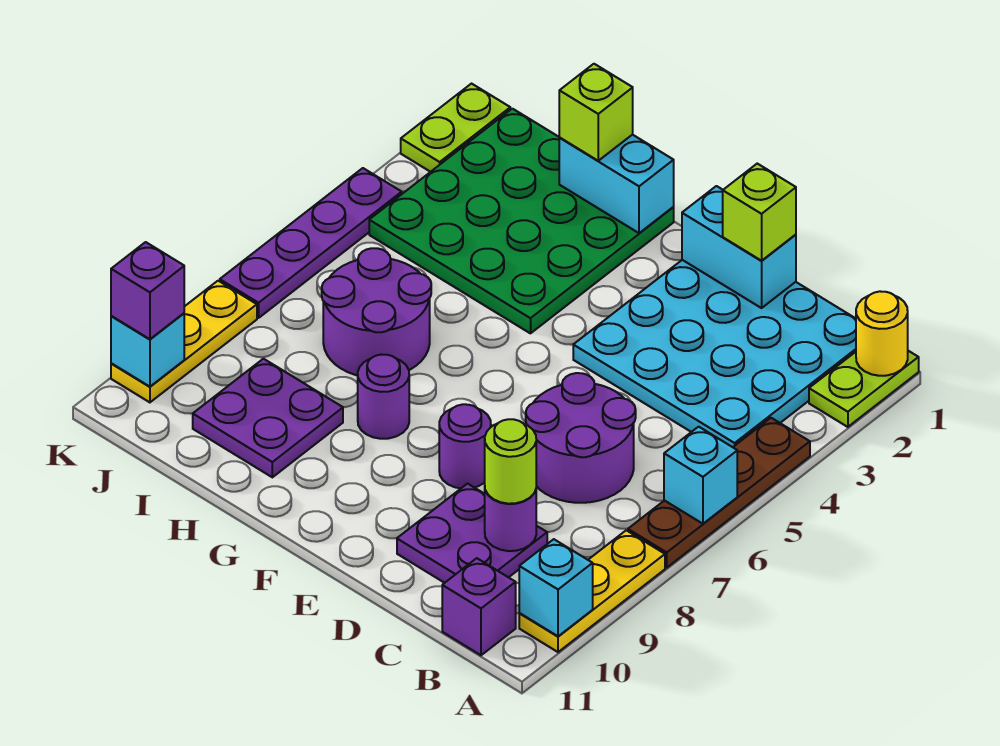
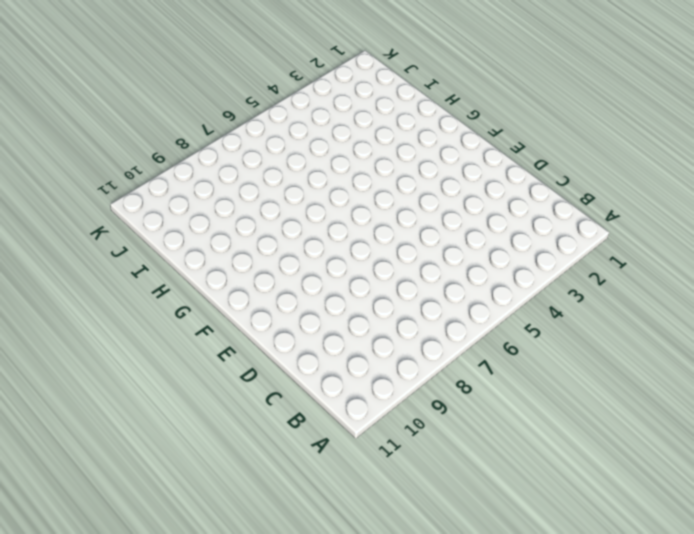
none -> lime plate A1:A2 level 1
none -> brown plate A4:A7 level 1
none -> yellow plate A8:A10 level 1

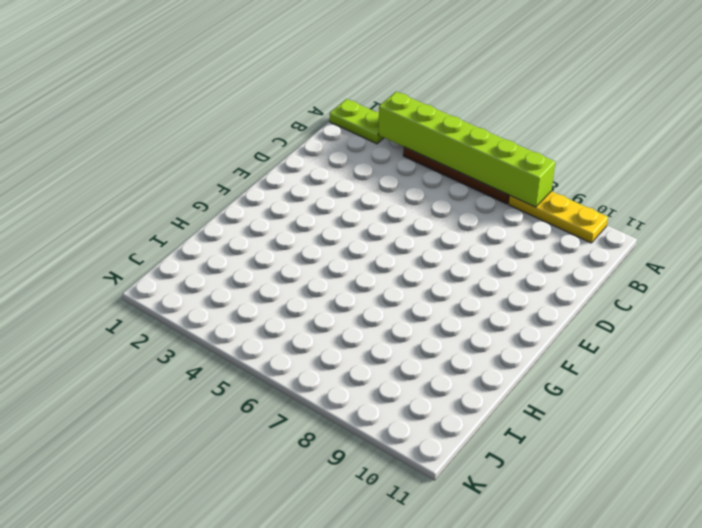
lime brick A3:A8 level 2 -> cyan brick A6 level 2
none -> cyan plate B1:E4 level 1
none -> purple brick B11 level 1
none -> purple round brick C6:D7 level 1

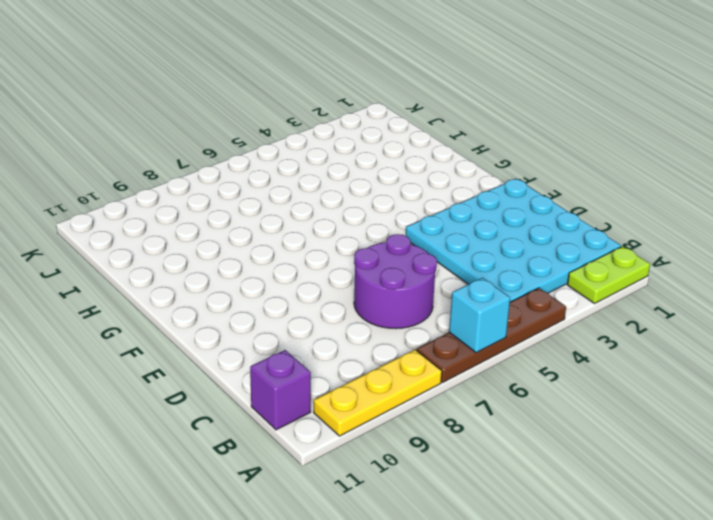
none -> purple plate C9:D10 level 1
none -> purple round brick E8 level 1
none -> green plate G1:J4 level 1

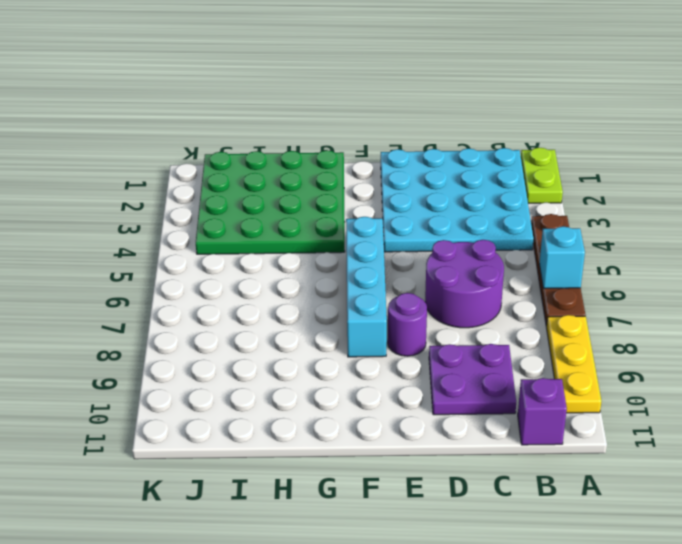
cyan brick F5:F8 level 1 -> none
none -> purple round brick G8 level 1
none -> purple round brick H6:I7 level 1
none -> purple plate H9:I10 level 1

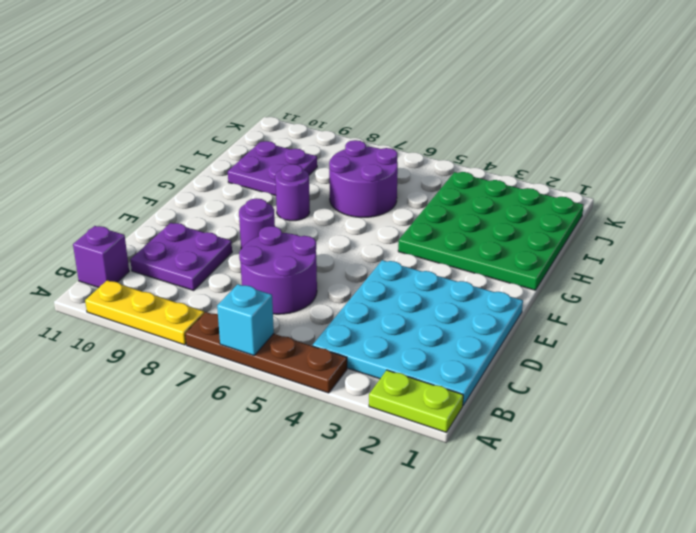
none -> lime plate K1:K2 level 1
none -> purple plate K4:K7 level 1
none -> yellow plate K8:K10 level 1

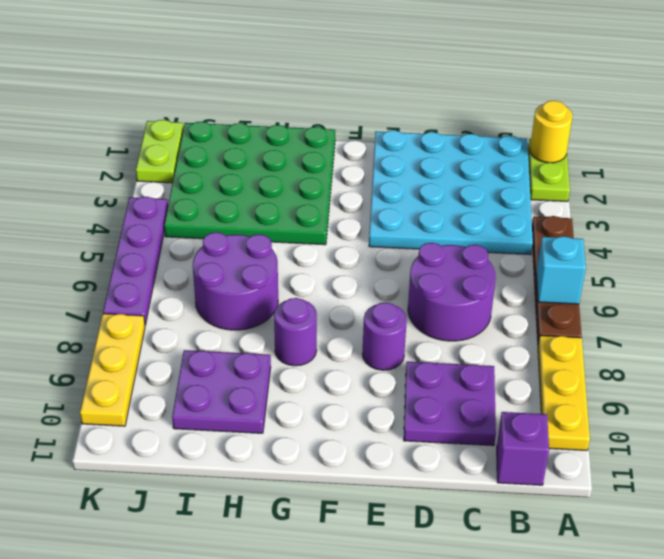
none -> cyan brick A10 level 2
none -> purple round brick C9 level 2
none -> cyan brick D1:E1 level 2

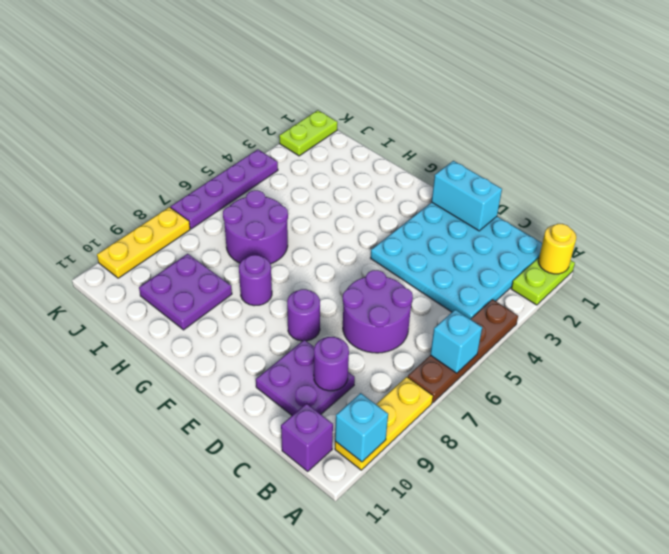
none -> green plate G1:J4 level 1
none -> cyan brick G1:H1 level 2
none -> cyan brick K10 level 2

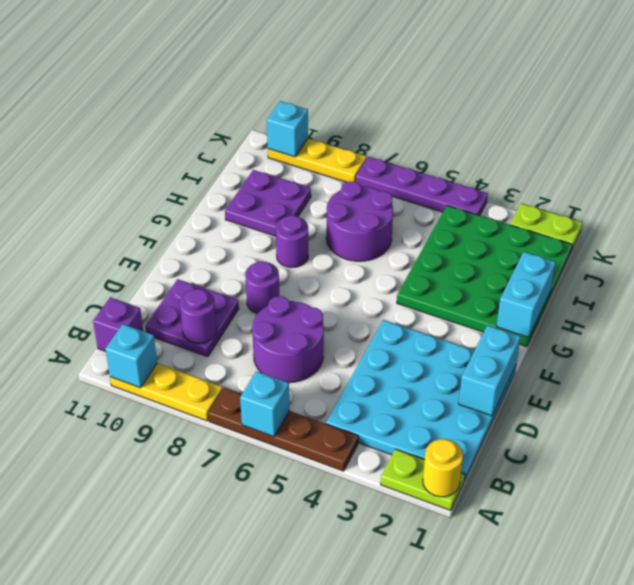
none -> lime round brick C9 level 3
none -> lime brick D1 level 3
none -> lime brick H1 level 3

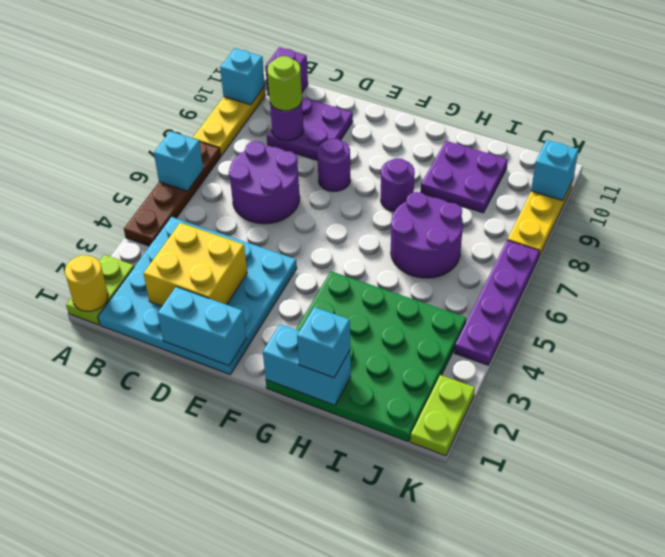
yellow brick C2:D3 level 2 -> none
cyan brick H1 level 3 -> lime brick H1 level 3
none -> lime brick D1 level 3
none -> purple brick K10 level 3

